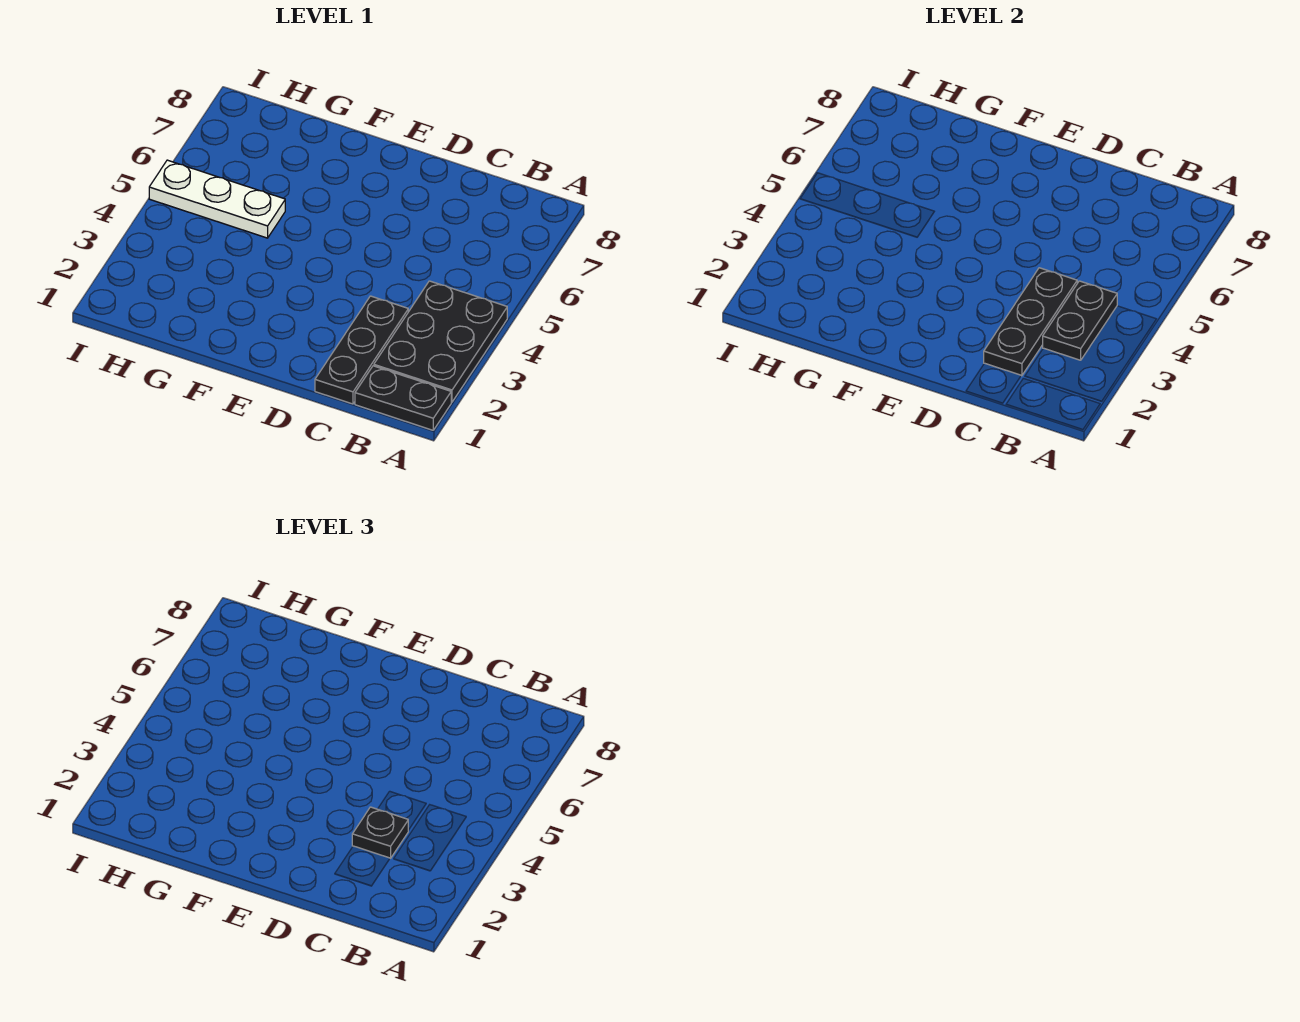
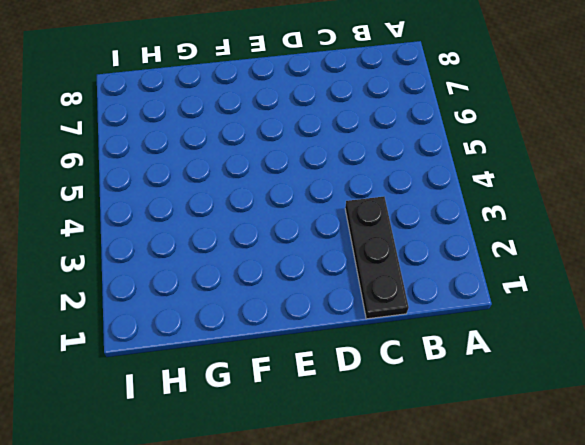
none -> black plate A1:B1 level 1
none -> black plate A2:B4 level 1

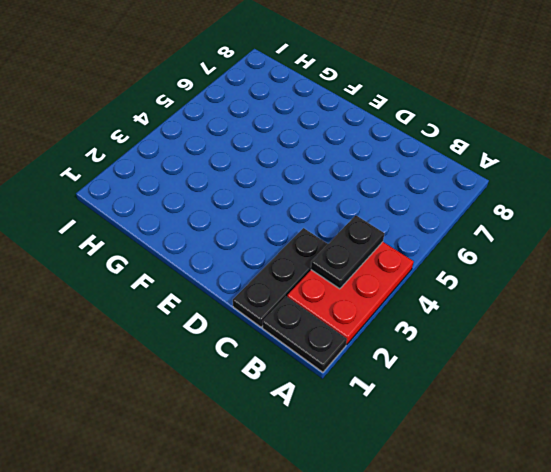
red plate A2:B4 level 1 -> black plate A2:B4 level 1
none -> white plate G5:I5 level 1
none -> black plate C2:C4 level 2

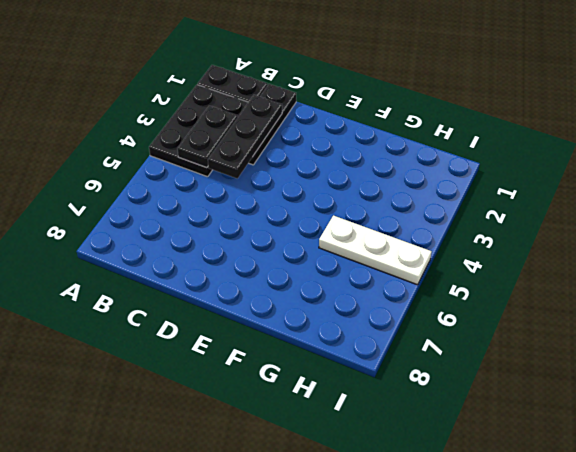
none -> black plate C3 level 3

